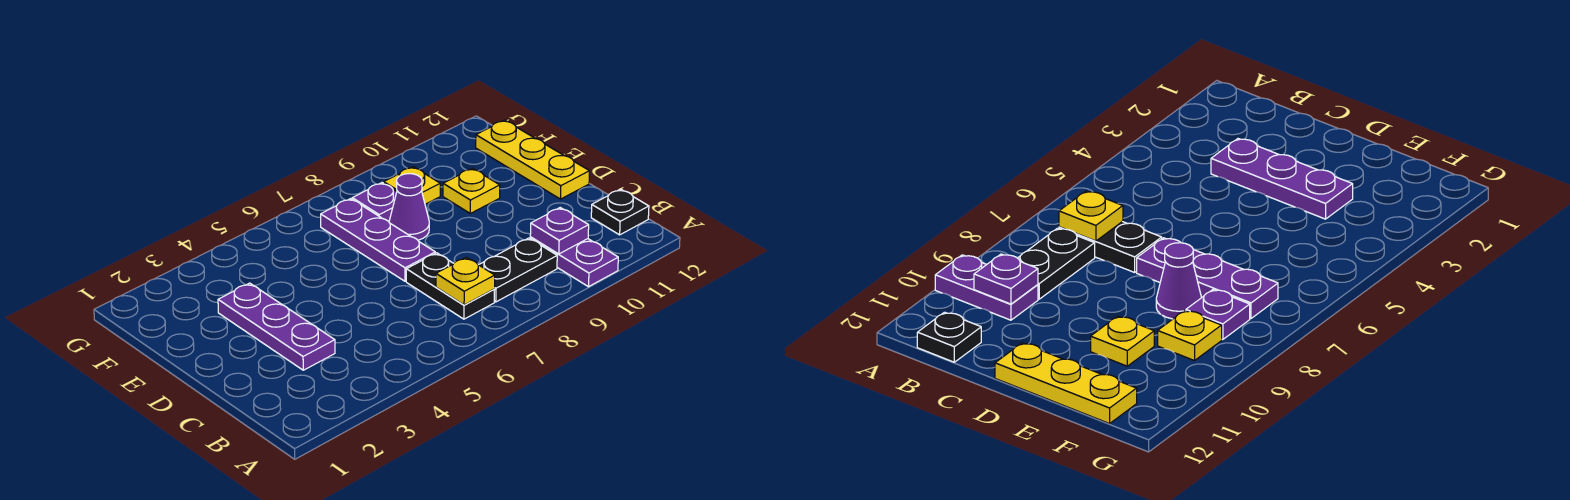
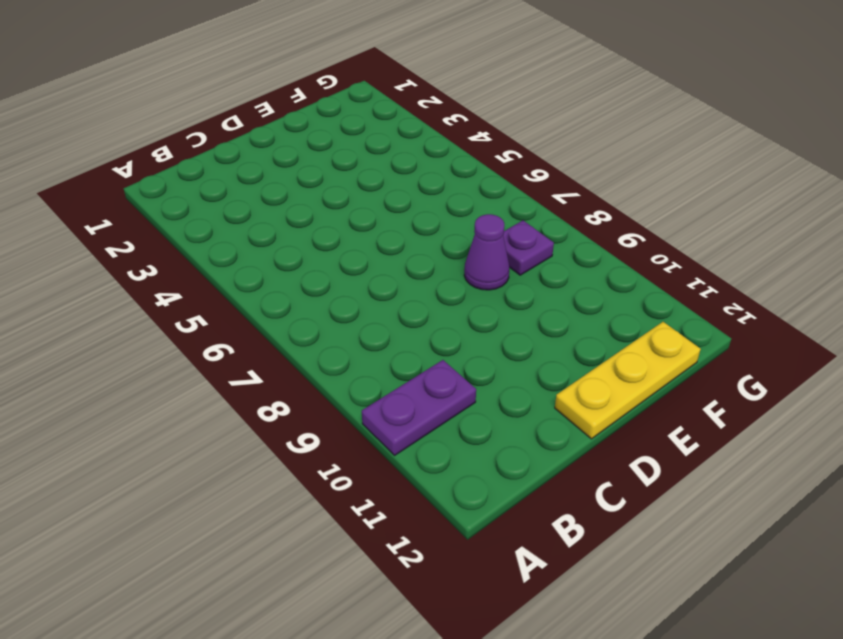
none -> black plate B7:C7 level 1
none -> black plate B8:B9 level 1
none -> black plate B12 level 1

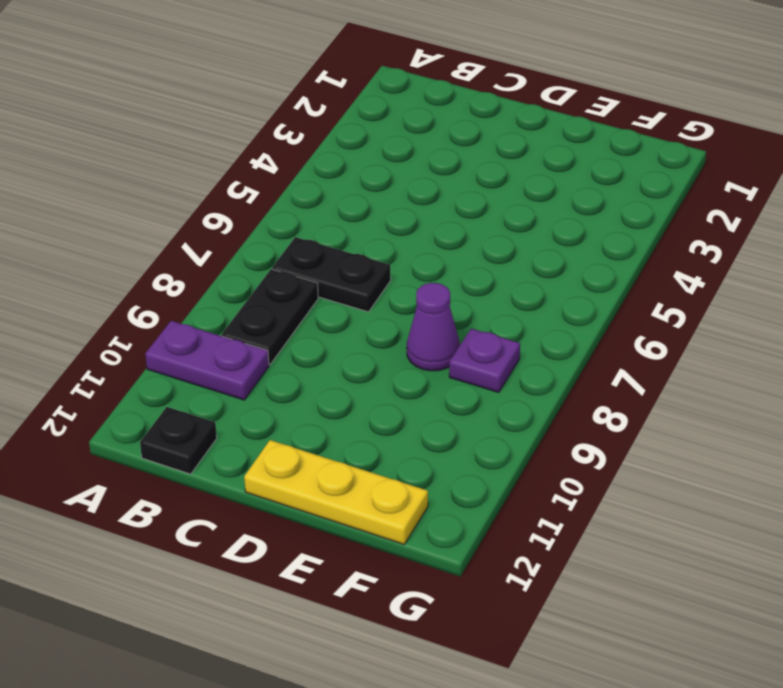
none -> purple plate C3:E3 level 1
none -> purple plate D7:F7 level 1
none -> yellow plate E10 level 1

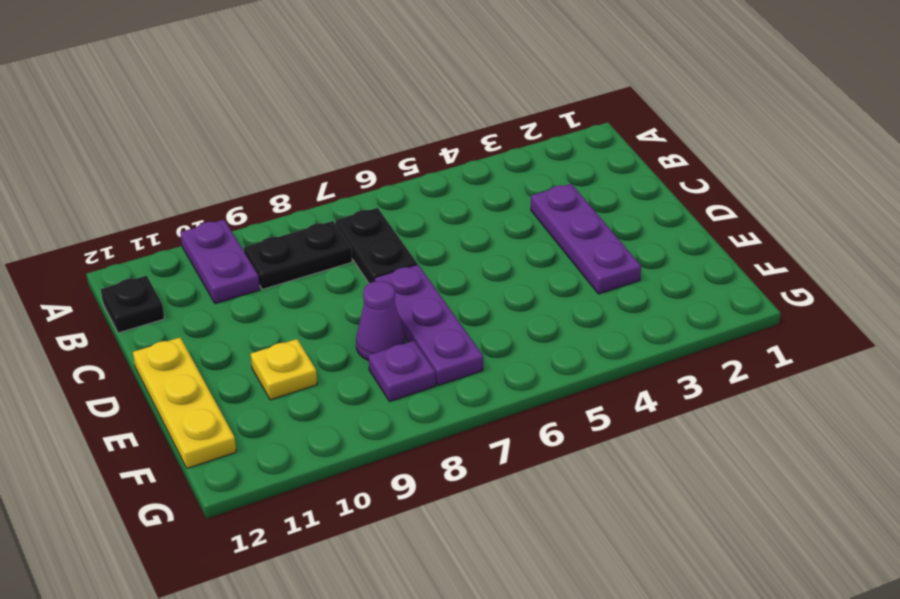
none -> yellow plate F9 level 1
none -> yellow plate B7 level 2
none -> purple plate B10 level 2

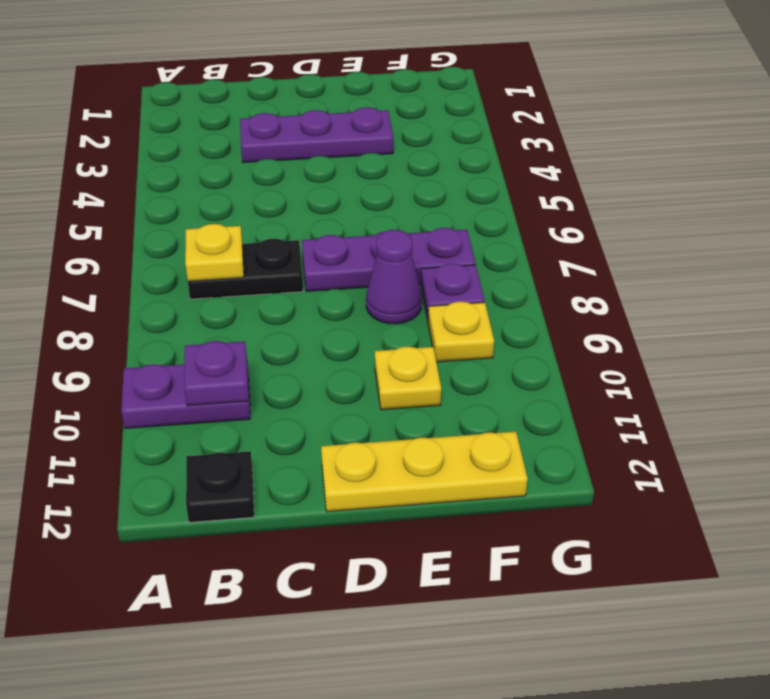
none -> black plate B8:B9 level 1

